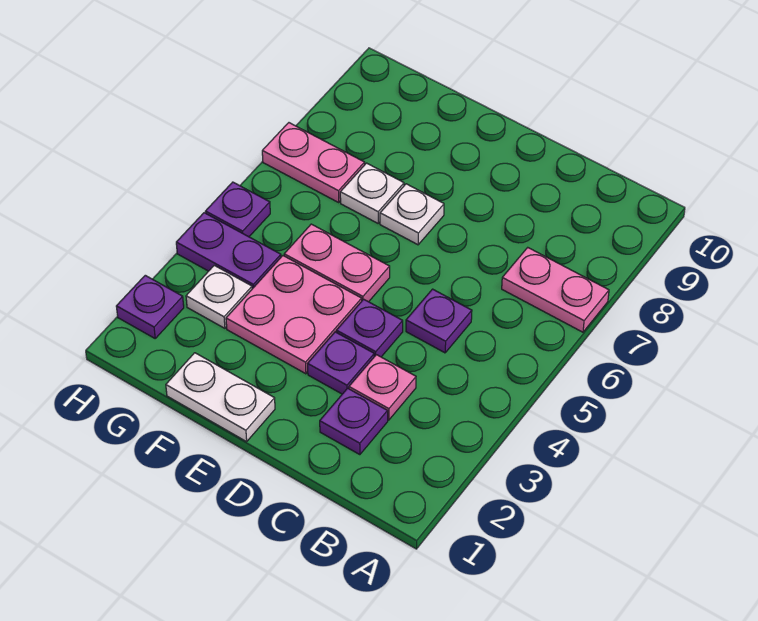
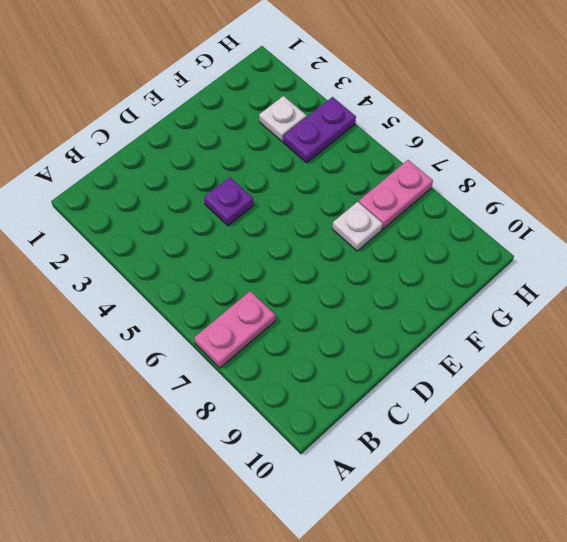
none -> purple plate C2 level 1
none -> pink plate C3 level 1
none -> purple plate C5 level 1

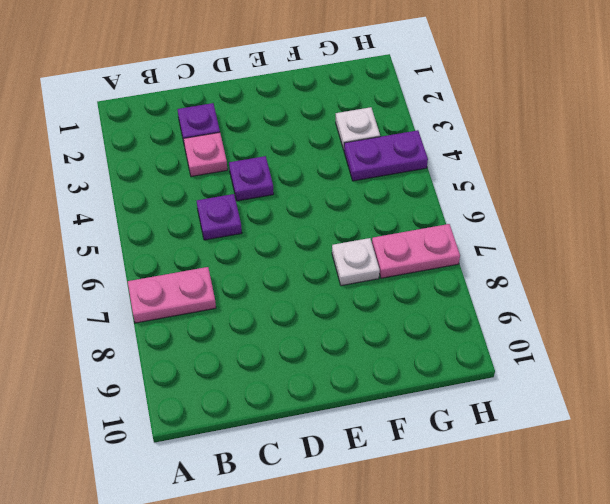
none -> purple plate D3 level 1
none -> white plate E1:F1 level 1
none -> pink plate E3:F4 level 1

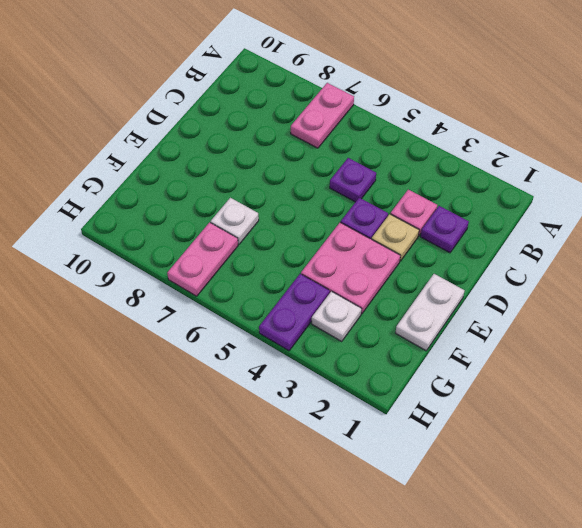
tan plate D3 level 1 -> purple plate D3 level 1
none -> pink plate E5:F5 level 1
none -> white plate E7 level 1
none -> purple plate H2 level 1

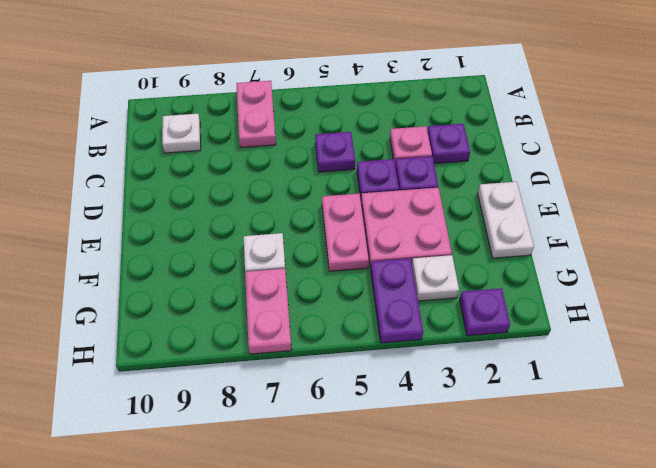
white plate B9 level 1 -> white plate E7 level 1
none -> purple plate H5 level 1

